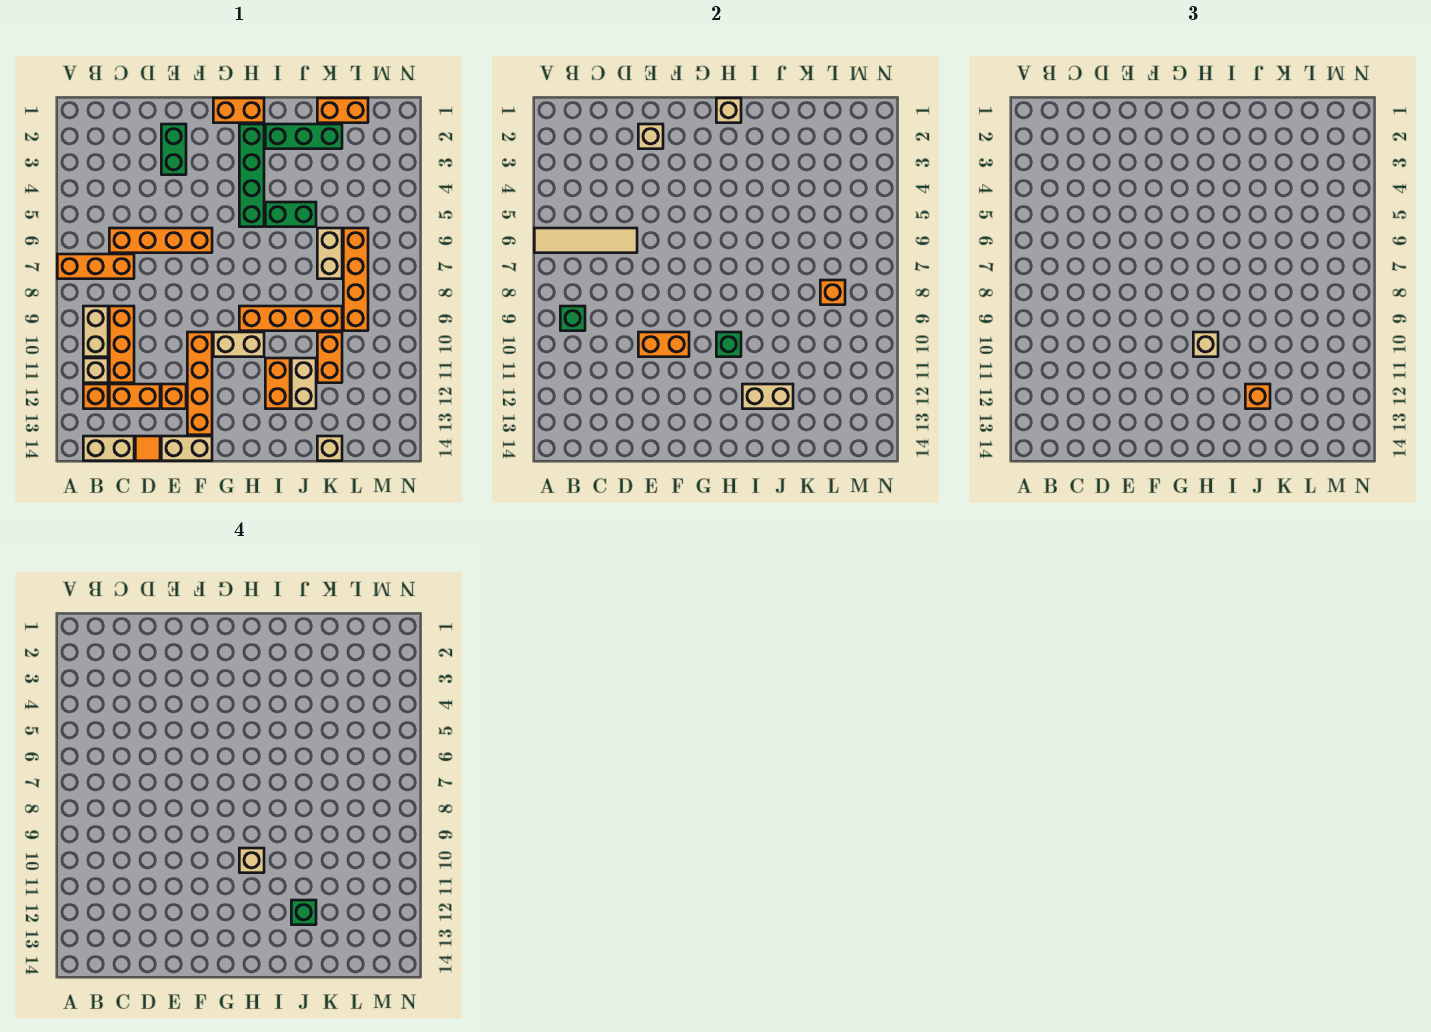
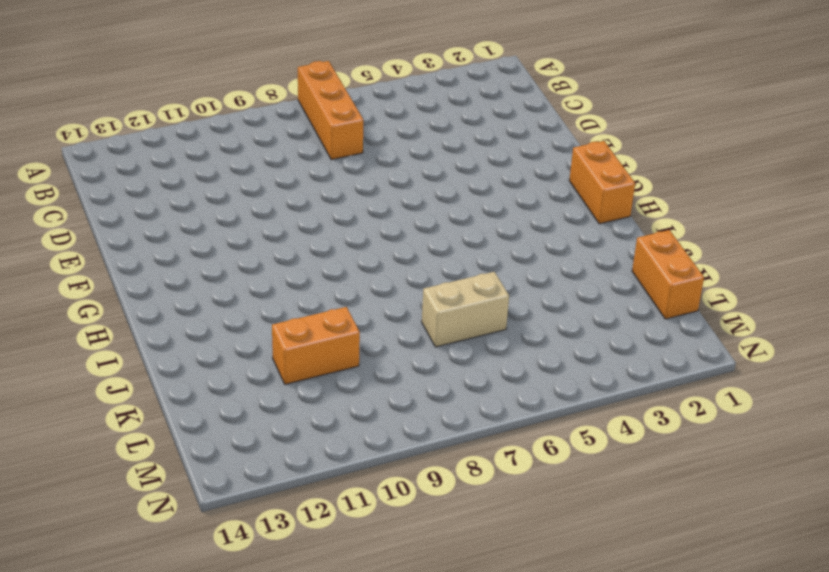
none -> tan brick B9:B10 level 1
none -> tan brick B11 level 1
none -> orange brick B12 level 1
none -> tan brick B14:C14 level 1

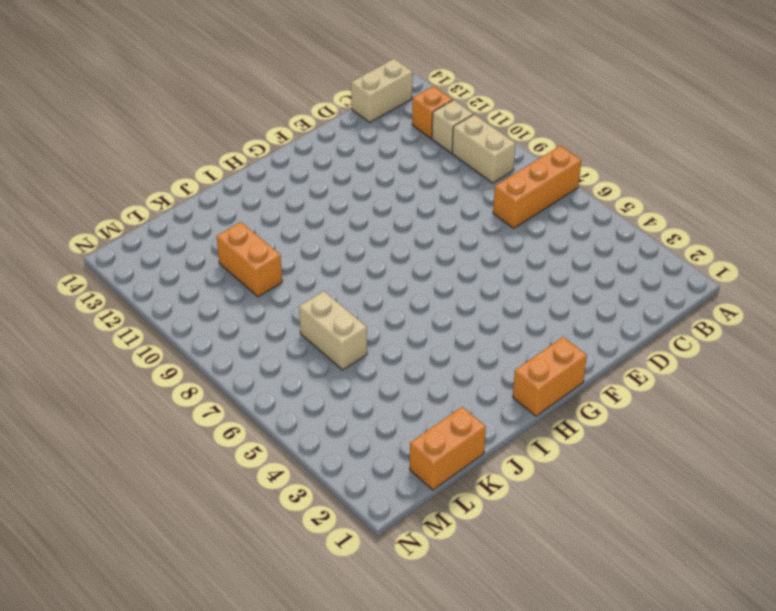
none -> orange brick C6:F6 level 1
none -> orange brick C9:C11 level 1
none -> orange brick C12:D12 level 1
none -> orange tile D14 level 1

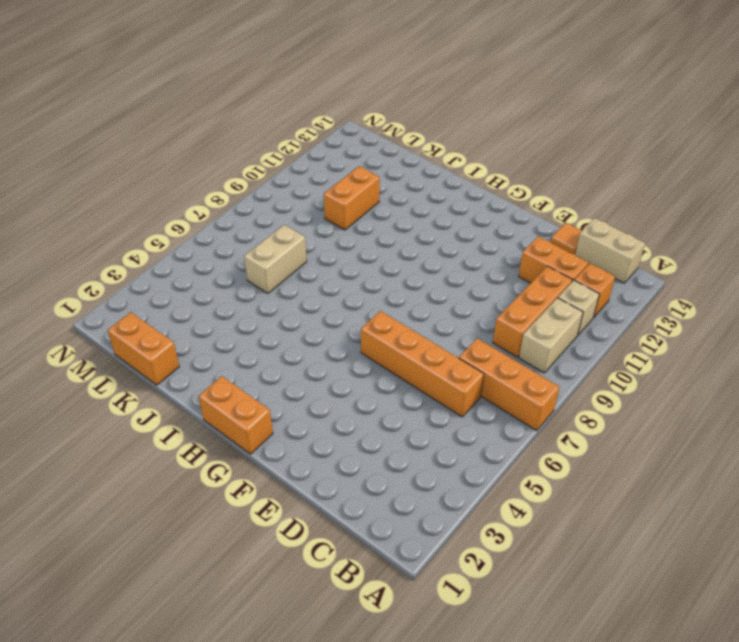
none -> green brick E2:E3 level 1
none -> orange brick E12 level 1
none -> tan brick E14:F14 level 1
none -> orange brick F10:F13 level 1

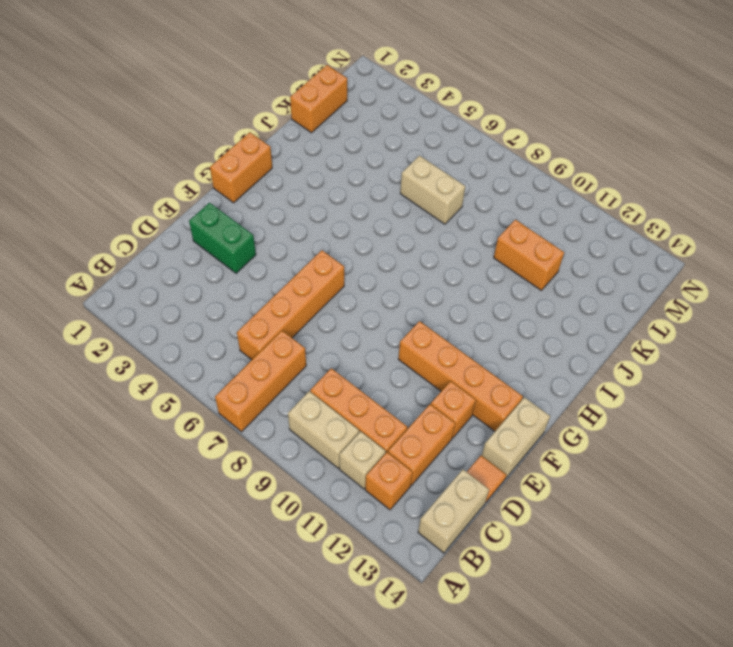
none -> tan brick G10:H10 level 1
none -> green brick H2:H5 level 1
none -> orange brick H9:K9 level 1
none -> green brick I2:K2 level 1

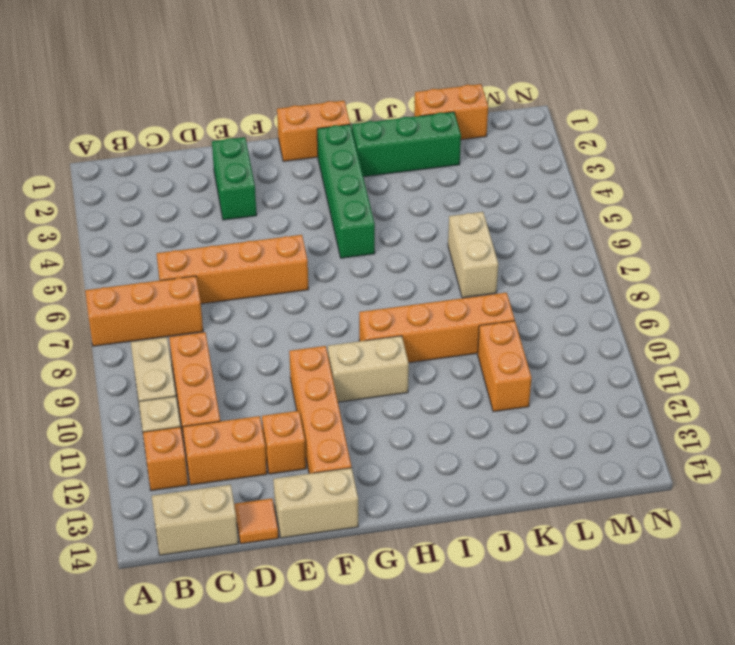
none -> green brick I5:J5 level 1
none -> orange brick I11:I12 level 1
none -> tan brick J11:J12 level 1
none -> tan brick K14 level 1

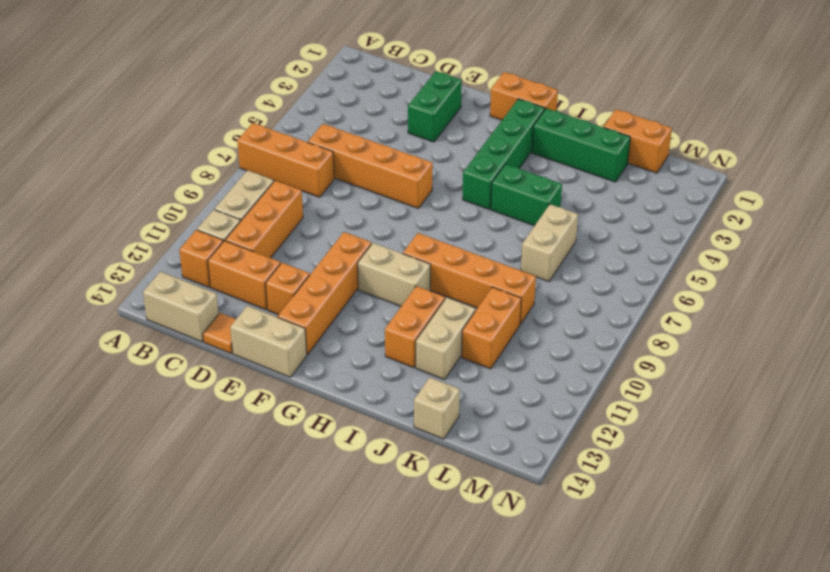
none -> orange brick L6:L9 level 1
none -> tan tile A6:D6 level 2
none -> green brick B9 level 2
none -> tan brick E2 level 2

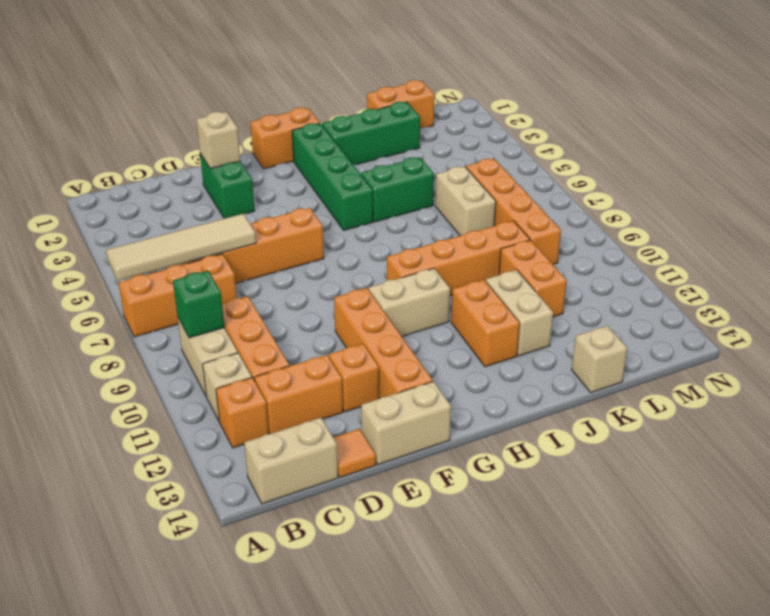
none -> orange brick E10:F10 level 2
none -> tan brick H1 level 2
none -> green brick H10 level 2
none -> tan brick I12:J12 level 2

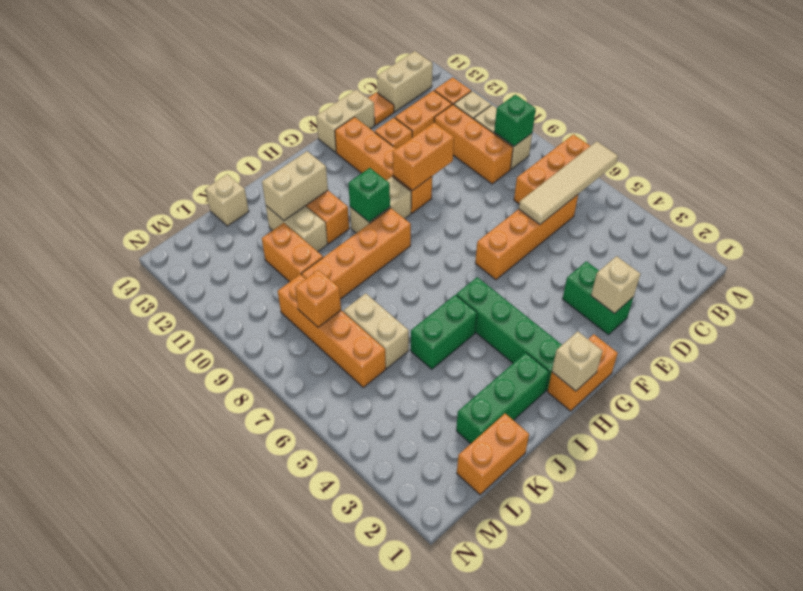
none -> tan brick H10 level 3
none -> orange brick J12 level 3
none -> tan brick H10 level 4
none -> green brick J12 level 4

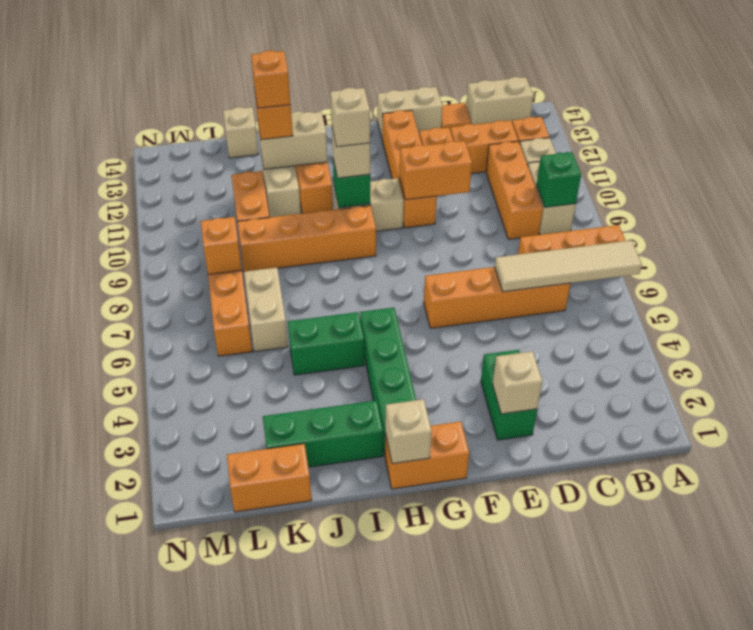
orange brick J12 level 4 -> green brick J12 level 4

